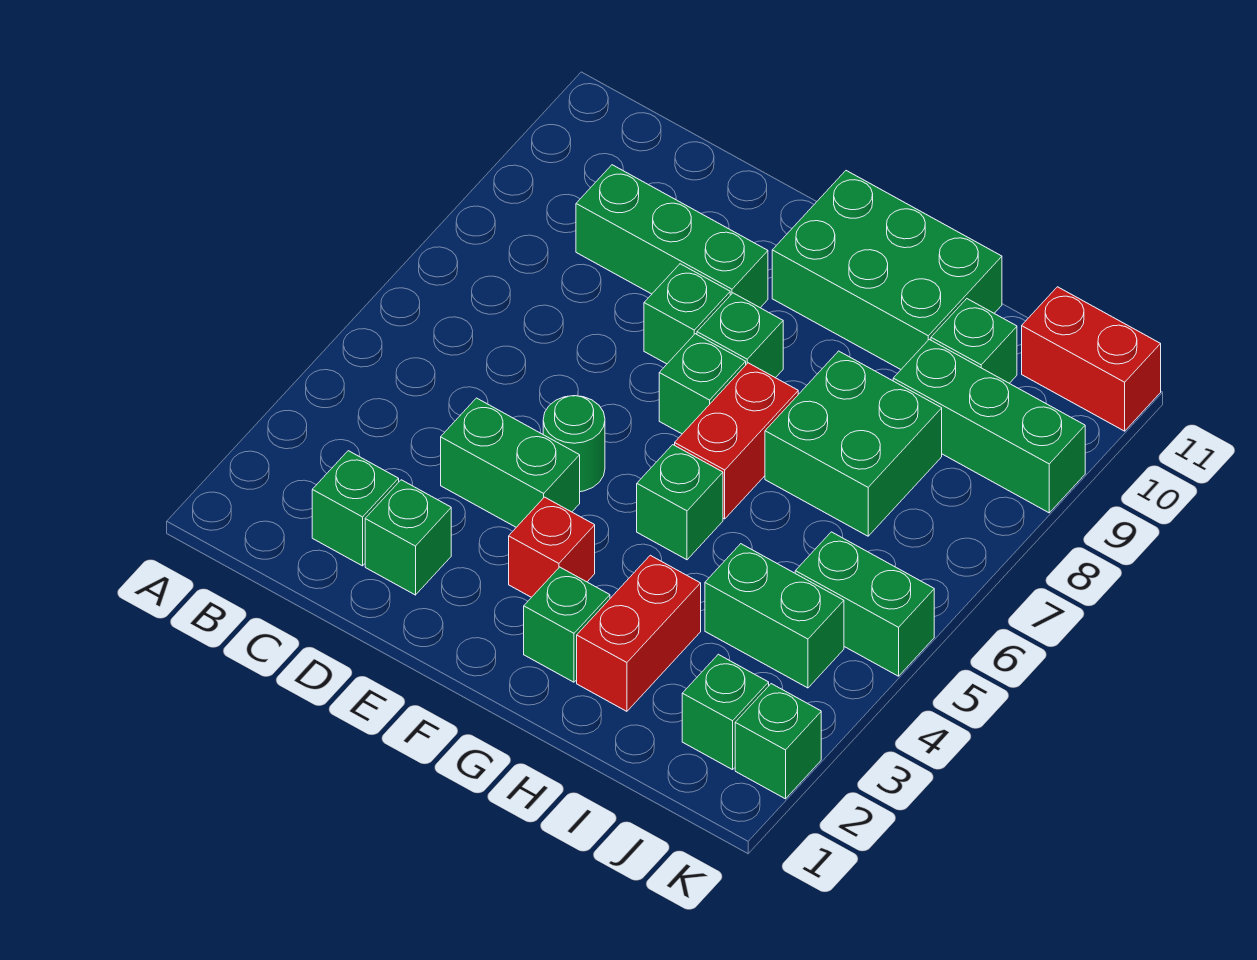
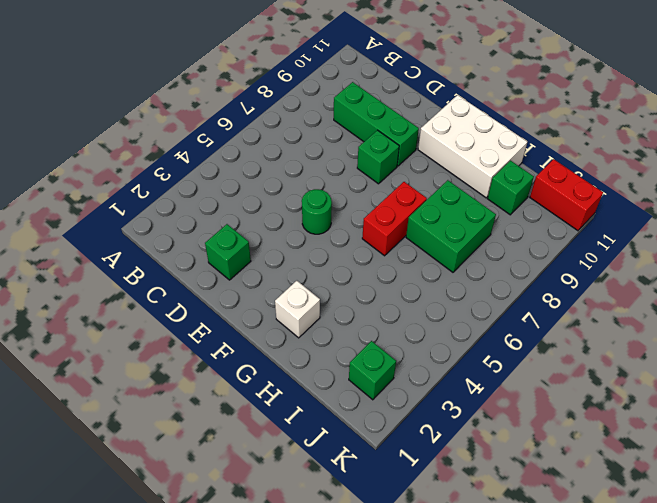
white brick F10:H11 level 1 -> green brick F10:H11 level 1
white brick G2 level 1 -> green brick G2 level 1
none -> green brick C2 level 1
none -> green brick D4:E4 level 1
none -> red brick F3 level 1

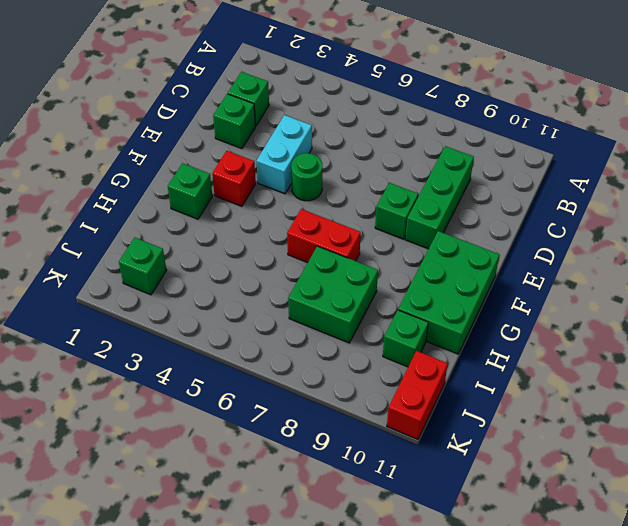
cyan brick D4:E4 level 1 -> green brick D4:E4 level 1
none -> green brick F7 level 1
none -> green brick F8 level 1
none -> green brick G5 level 1

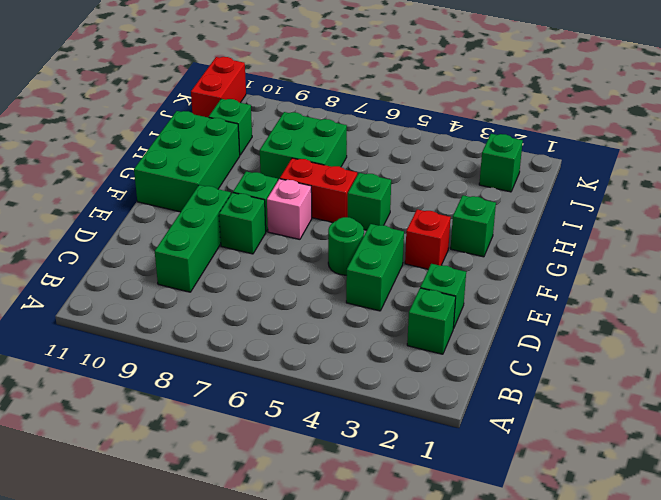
pink brick F7 level 1 -> green brick F7 level 1
none -> red brick H2:H3 level 1
none -> green brick I4:J4 level 1
none -> green brick I9:K9 level 1

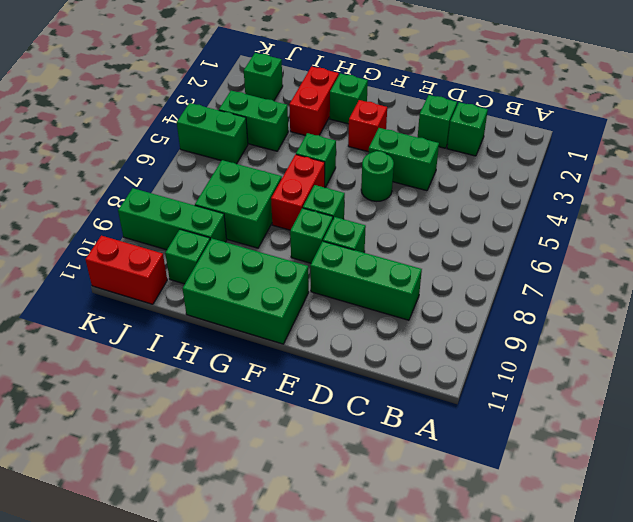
none -> green brick K2 level 1

